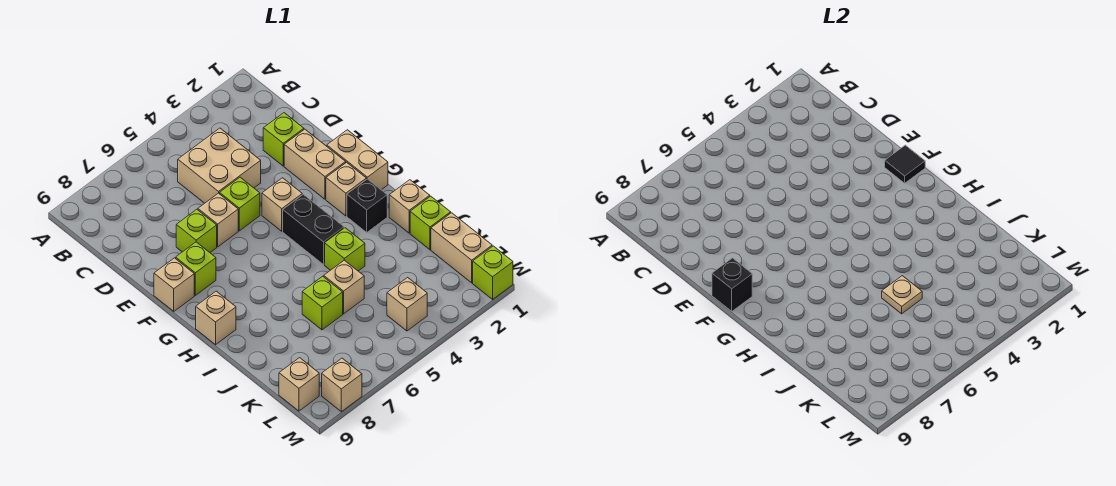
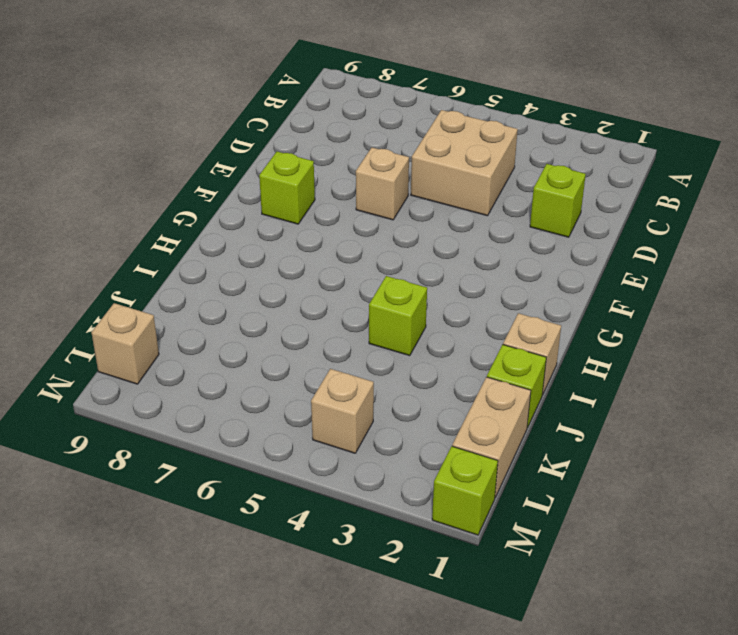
none -> tan brick E2:F2 level 1
none -> lime brick E5 level 1
none -> lime brick E7 level 1

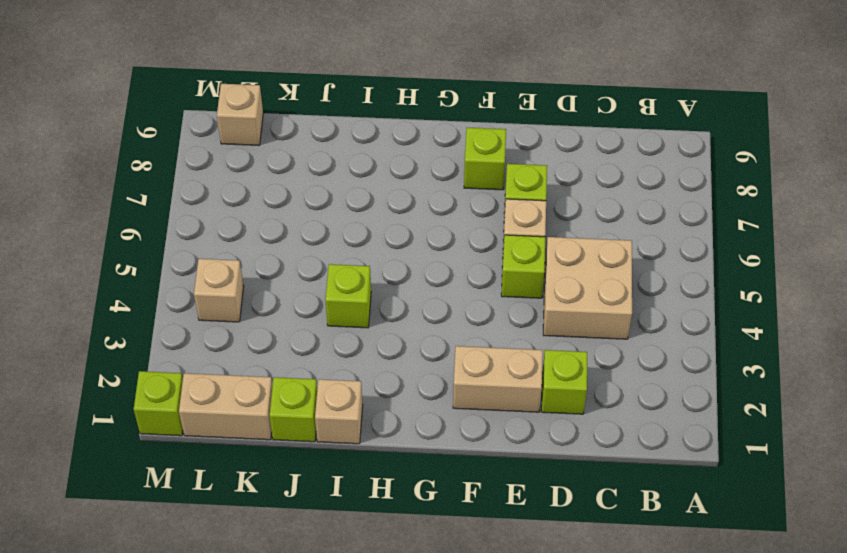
none -> tan brick F1:G1 level 1
none -> tan brick F4 level 1
none -> tan brick F9 level 1

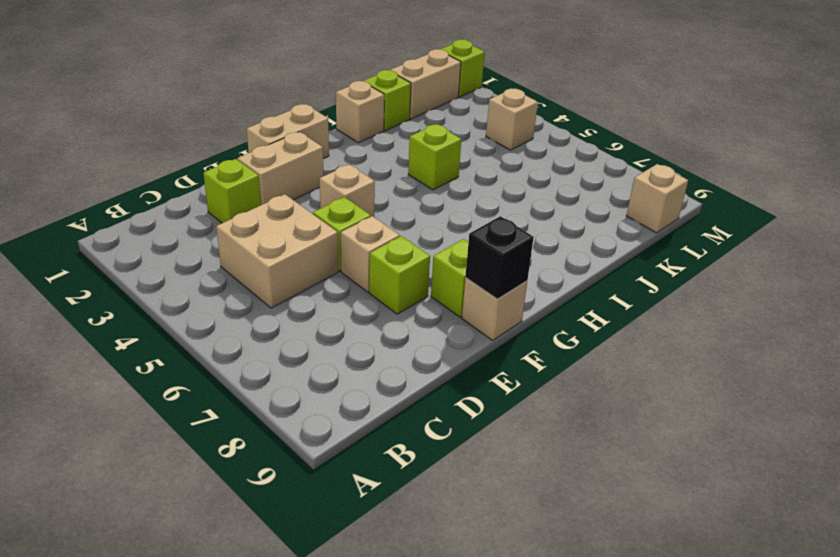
none -> tan brick G2 level 1
none -> black brick G4:H4 level 1
none -> black brick H2 level 1

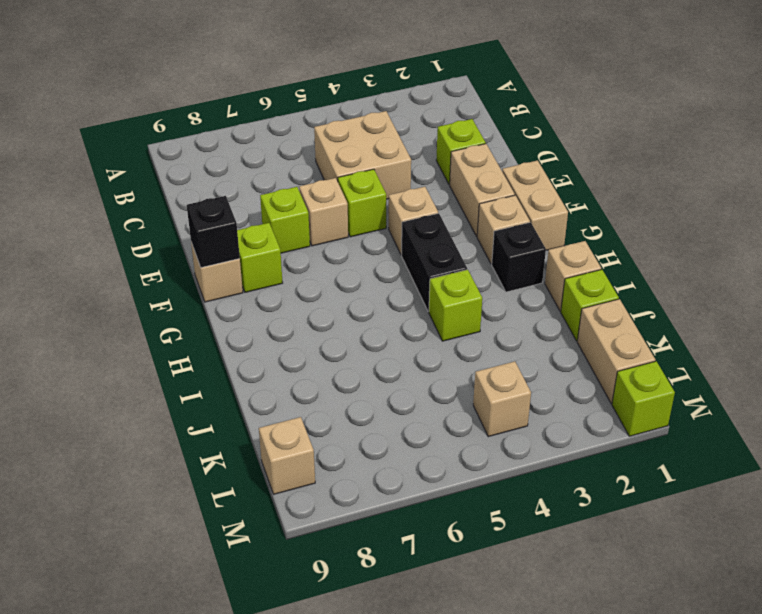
none -> tan brick H9 level 1
none -> tan brick J5 level 1
none -> lime brick J6 level 1

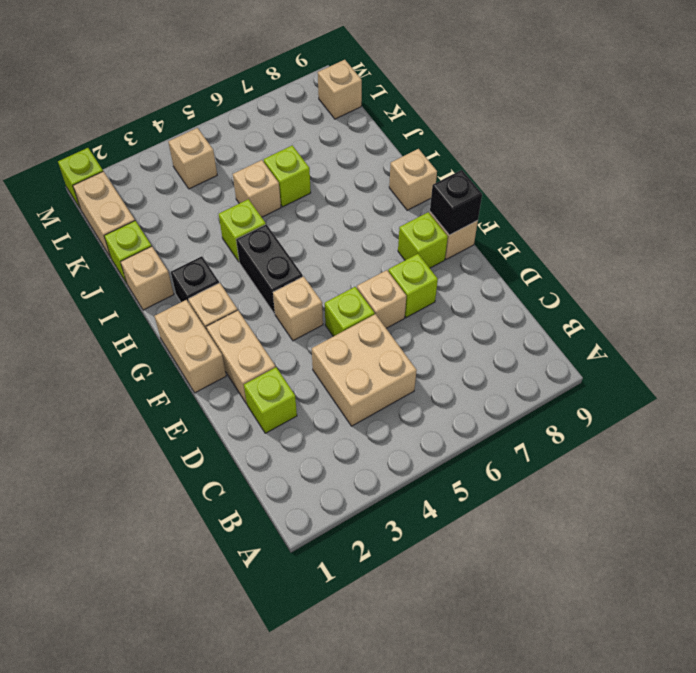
none -> tan brick M8 level 1
none -> black tile F1 level 2
none -> tan plate J5 level 2

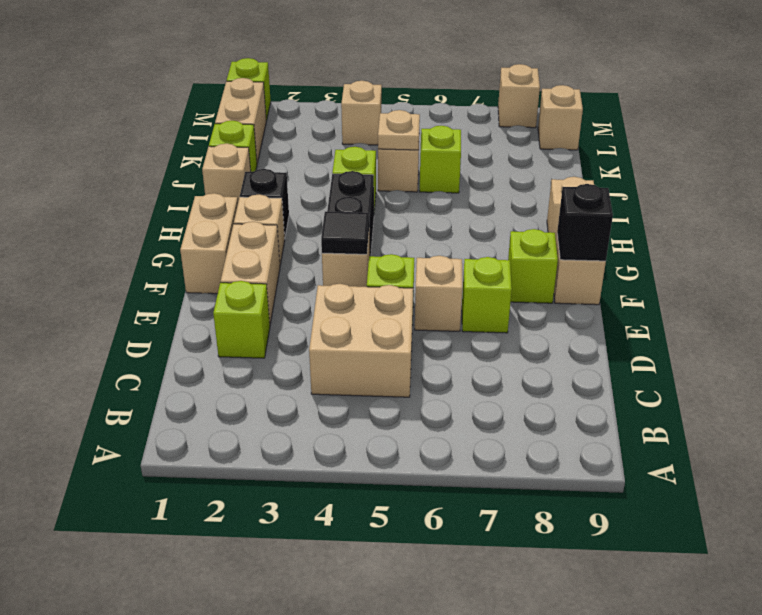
black tile F4 level 2 -> black tile F1 level 2

